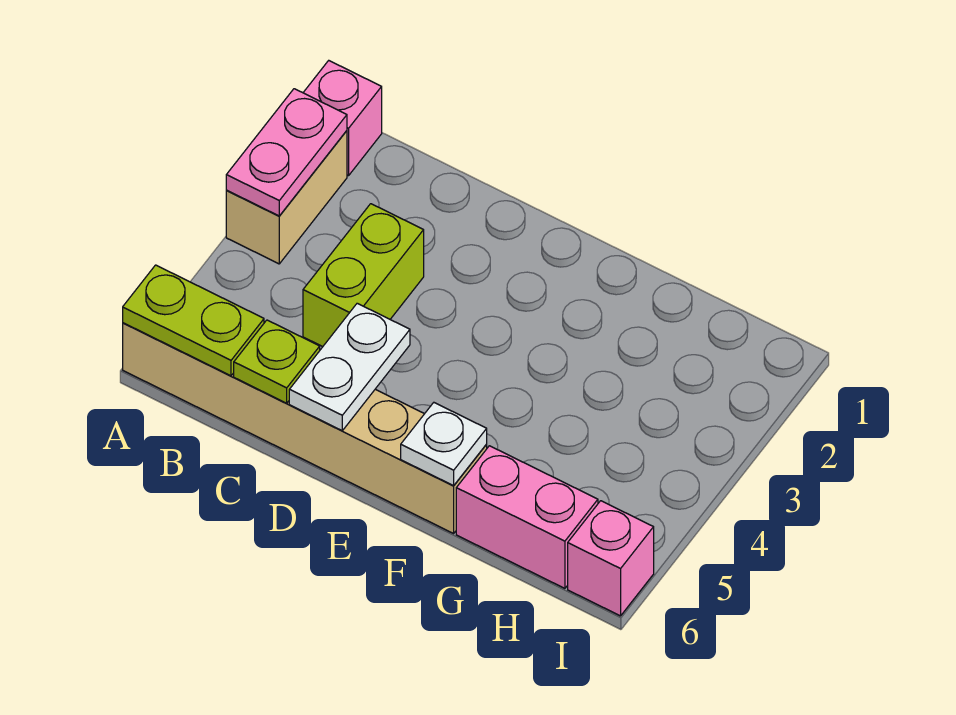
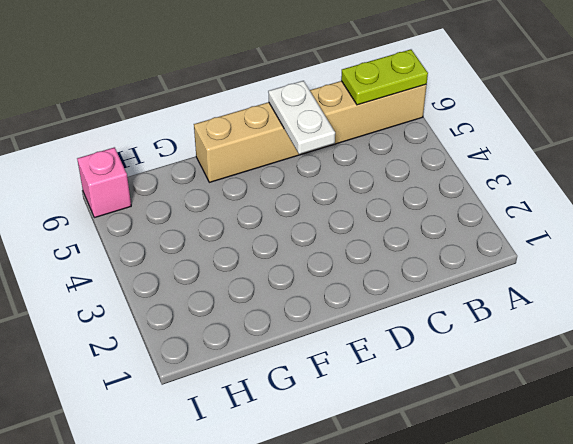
none -> pink brick A1 level 1
none -> tan brick A2:A3 level 1

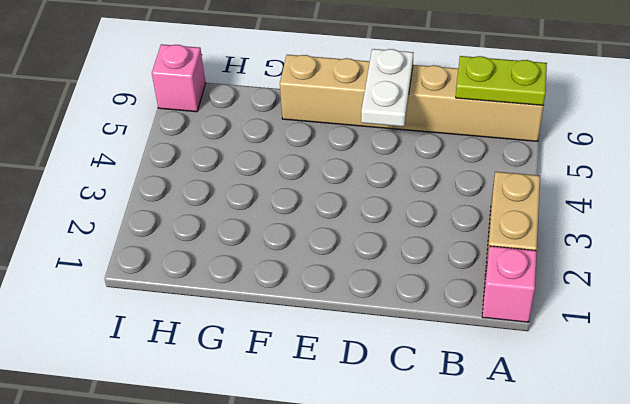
none -> lime brick C3:C4 level 1
none -> pink brick G6:H6 level 1

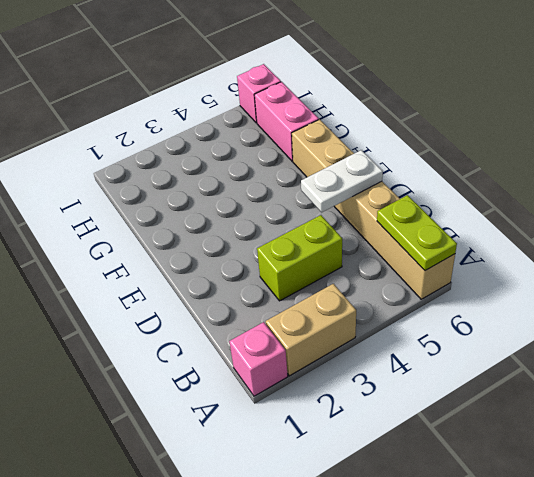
none -> pink plate A2:A3 level 2
none -> lime plate C6 level 2

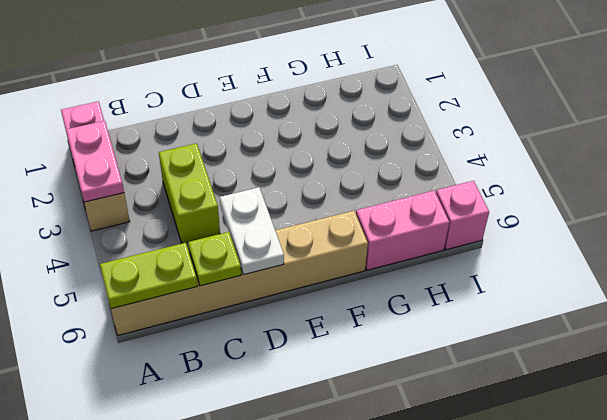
none -> white plate F6 level 2

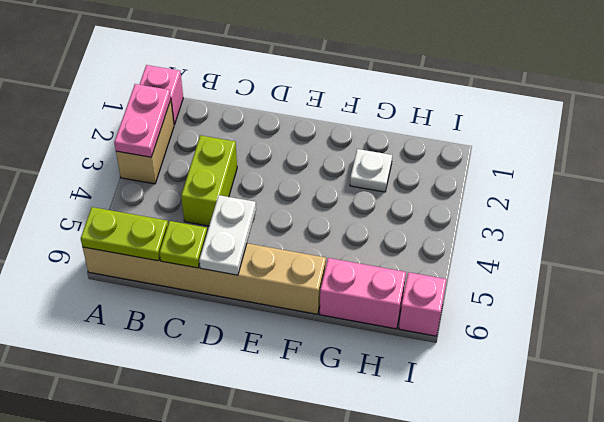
white plate G2 level 1 -> white plate F6 level 2

